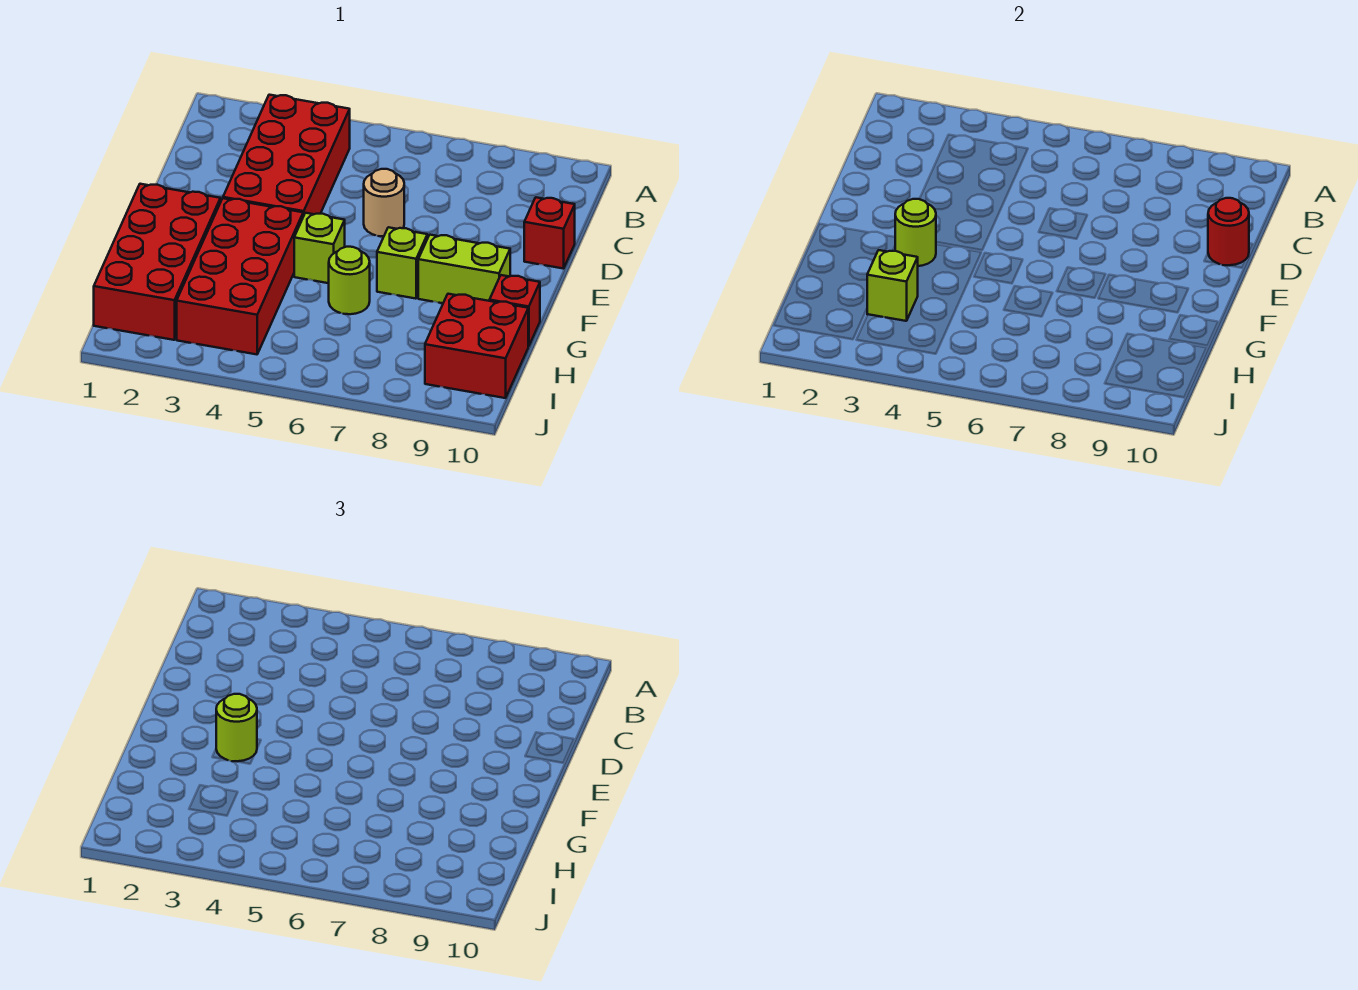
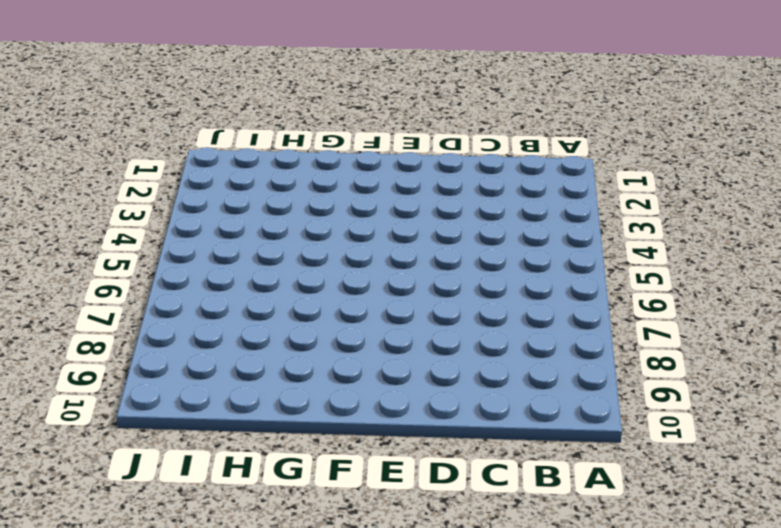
none -> red brick B3:E4 level 1
none -> tan round brick D6 level 1
none -> red brick D10 level 1

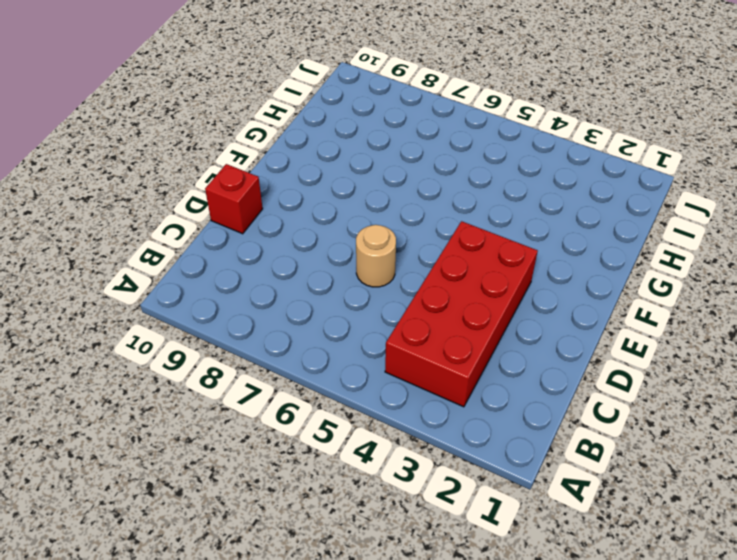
none -> red brick F1:I2 level 1
none -> red brick F3:I4 level 1
none -> lime brick F5 level 1

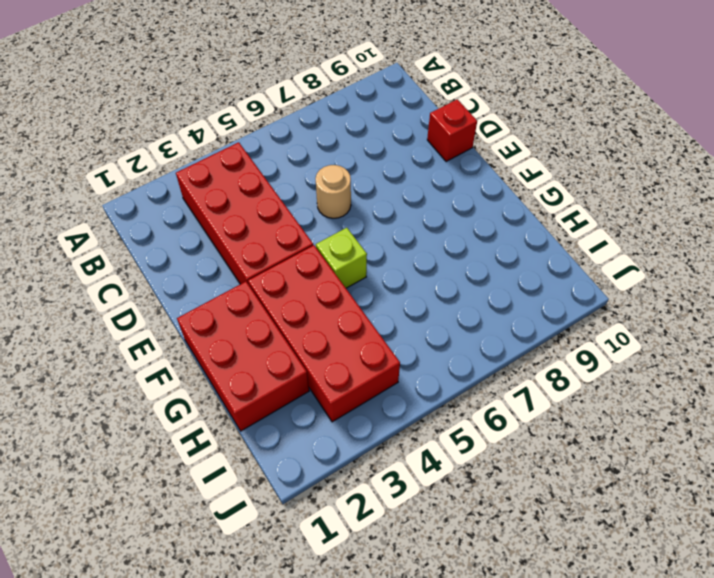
red brick F1:H2 level 1 -> red brick F1:I2 level 1
none -> lime brick F7 level 1
none -> lime brick F8:F9 level 1
none -> lime round brick G6 level 1

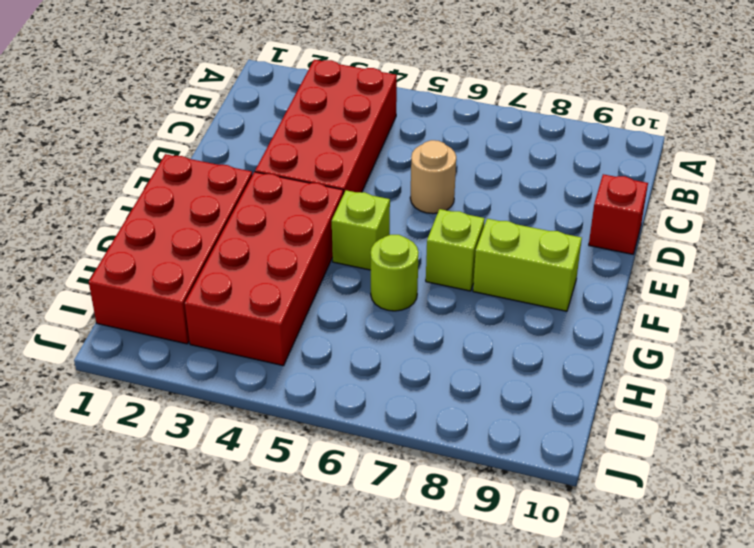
none -> red brick G10 level 1
none -> red brick H9:I10 level 1
none -> red round brick D10 level 2

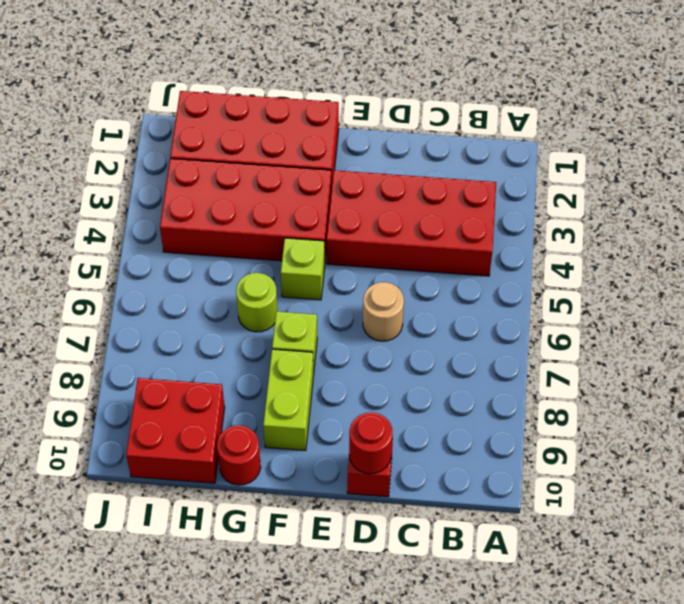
red round brick G10 level 1 -> red brick G10 level 1
none -> lime round brick F3 level 2
none -> lime brick H3 level 2
none -> lime round brick F3 level 3

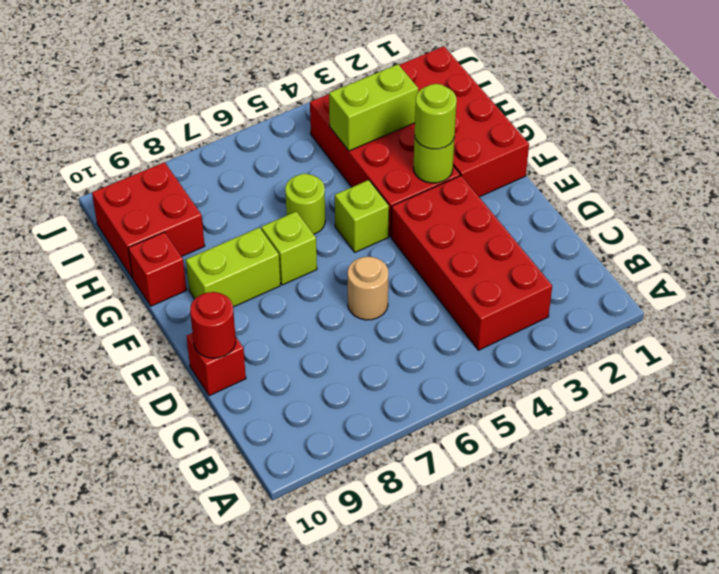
lime brick H3:H4 level 2 -> lime brick H3 level 2

